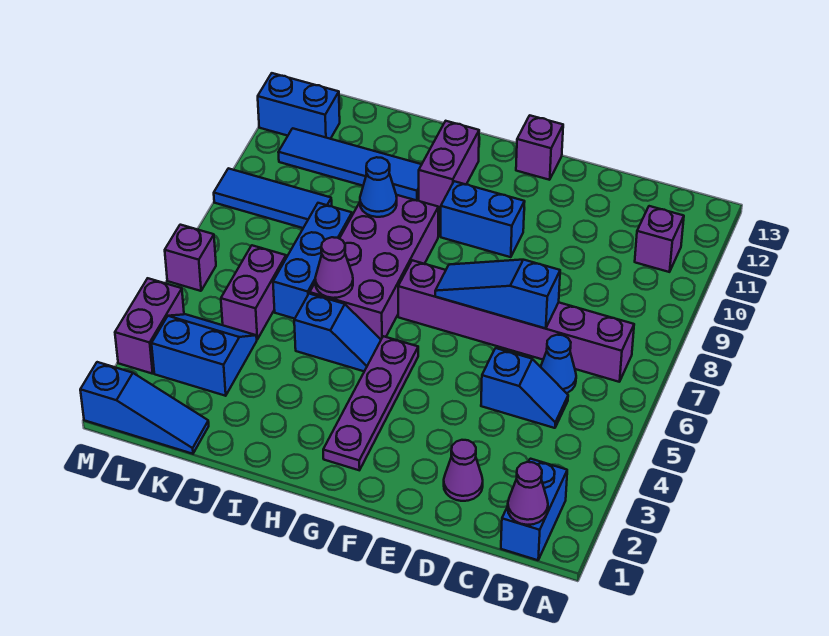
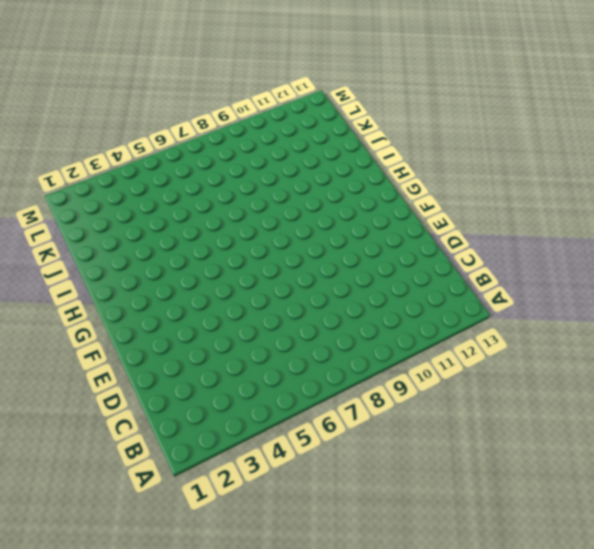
none -> blue brick B1:B2 level 1
none -> purple brick B7:G7 level 1
none -> purple brick B11 level 1

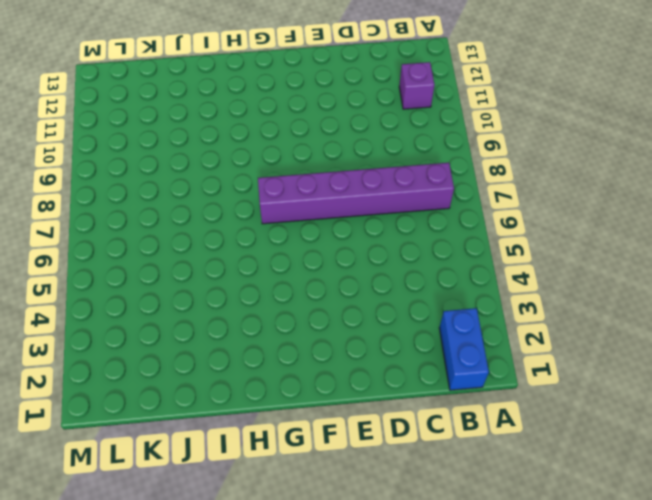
none -> blue slope C5:D5 level 1 top D
none -> blue cone C6 level 1
none -> purple cone D2 level 1

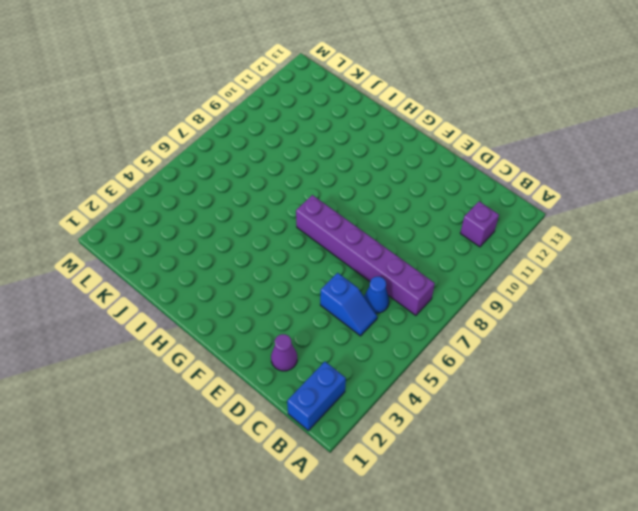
none -> blue brick F10:G10 level 1
none -> purple brick F13 level 1
none -> purple plate G2:G5 level 1

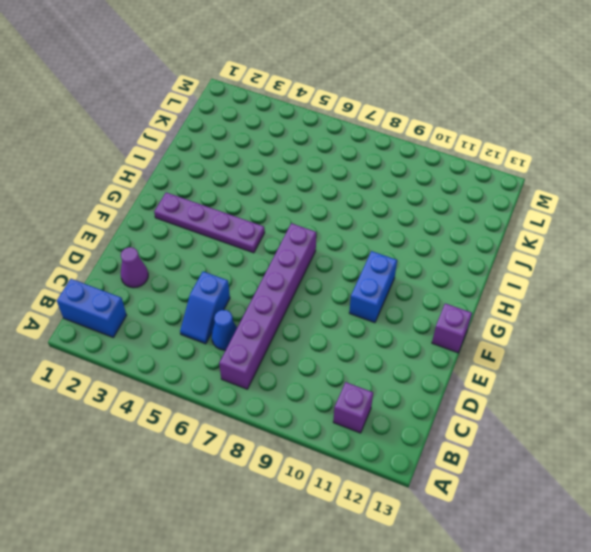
none -> blue slope H5:I5 level 1 top I
none -> purple brick H6:I9 level 1
none -> purple brick H11:H12 level 1

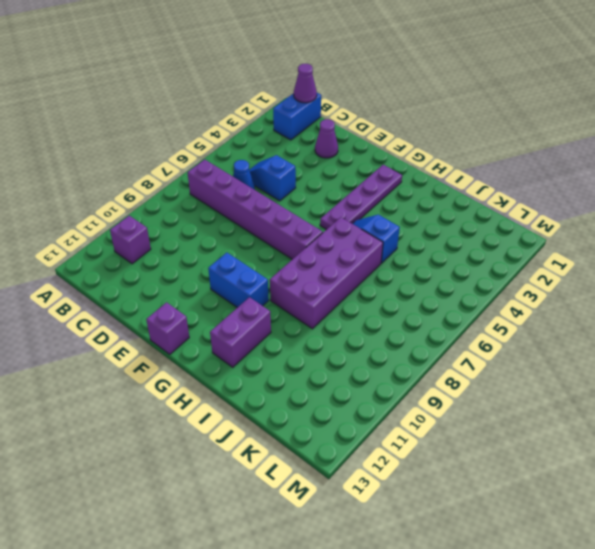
none -> blue tile I11:L11 level 1
none -> blue brick J6:J8 level 1
none -> blue slope K1:M1 level 1 top M

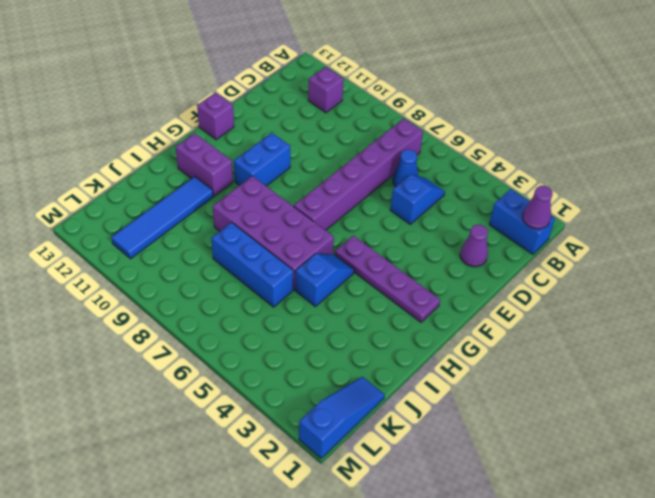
none -> blue slope K3:L4 level 1 top 3
none -> purple brick K5:K6 level 1
none -> blue tile K9:M9 level 1

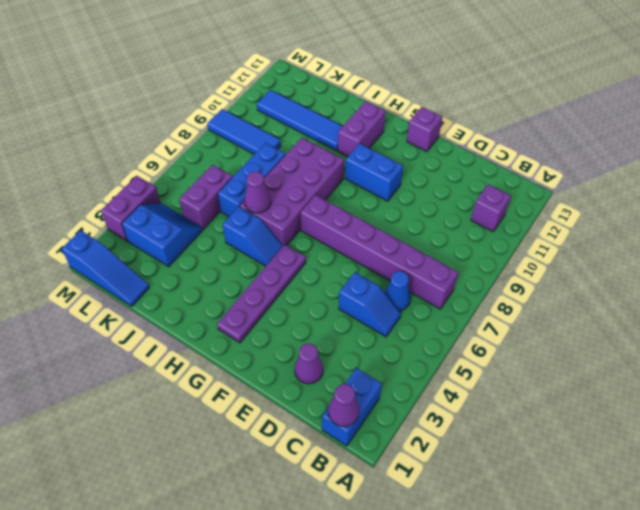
none -> blue brick L12:M12 level 1
none -> purple brick M6 level 1
none -> blue slope D7:F7 level 2 top D

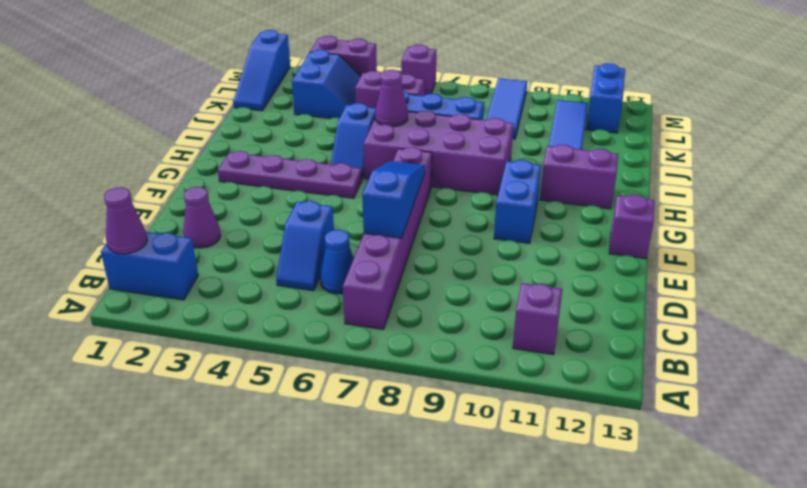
none -> blue cone I9 level 2

